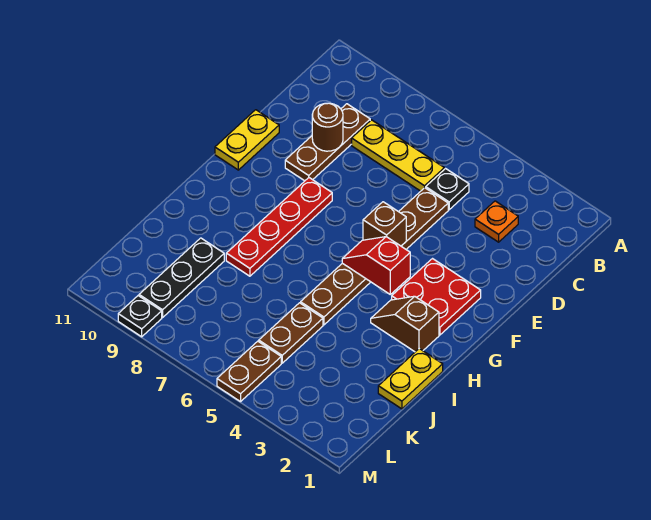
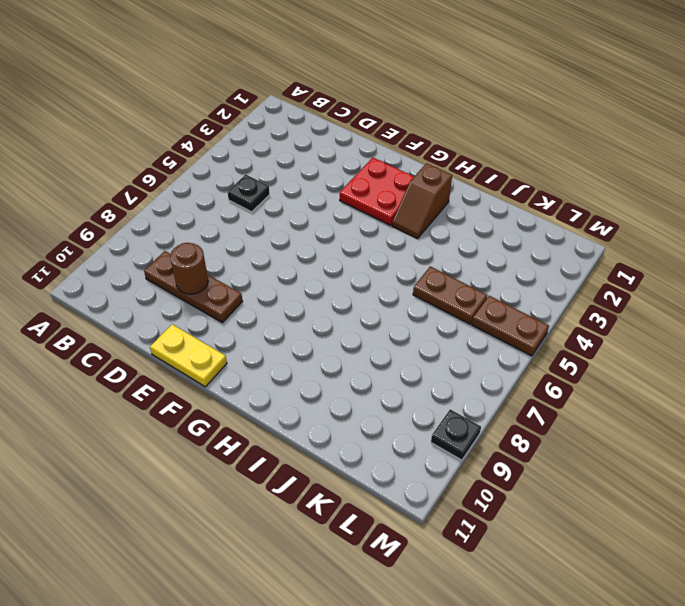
none -> orange plate C3 level 1
none -> yellow plate C6:C8 level 1
none -> brown plate D5:I5 level 1

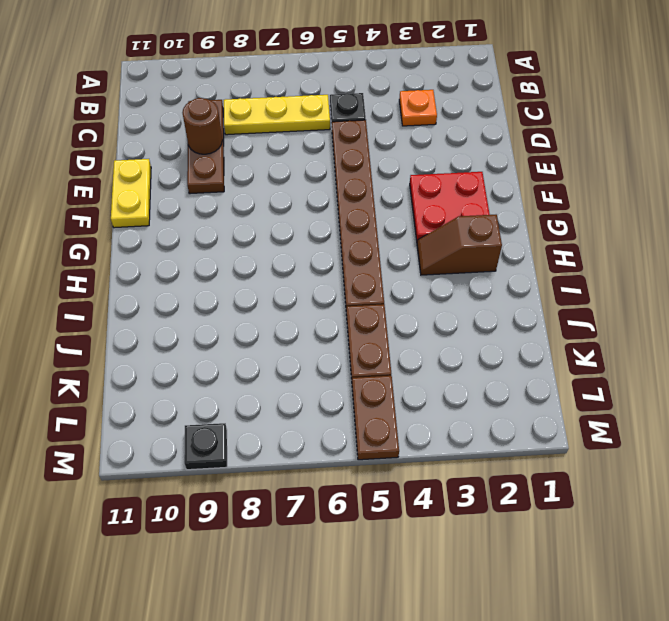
none -> red plate F8:I8 level 1
none -> yellow plate I1:J1 level 1
none -> black plate J9:L9 level 1

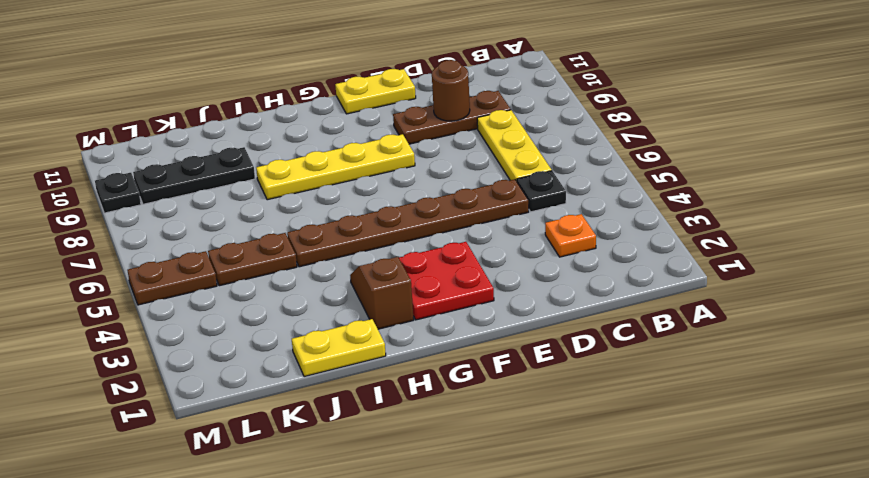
yellow plate F8:I8 level 1 -> red plate F8:I8 level 1
none -> brown brick F5 level 2
none -> red slope G4:G5 level 2 top 4

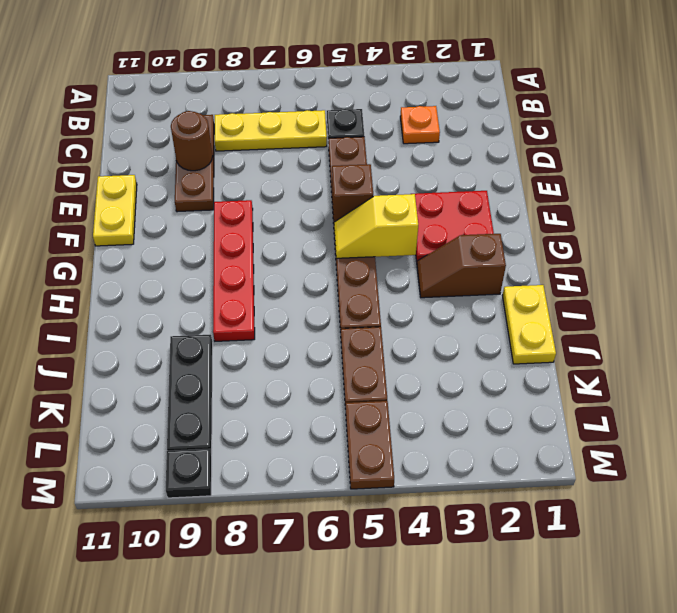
yellow slope G4:G5 level 2 top 4 -> red slope G4:G5 level 2 top 4

